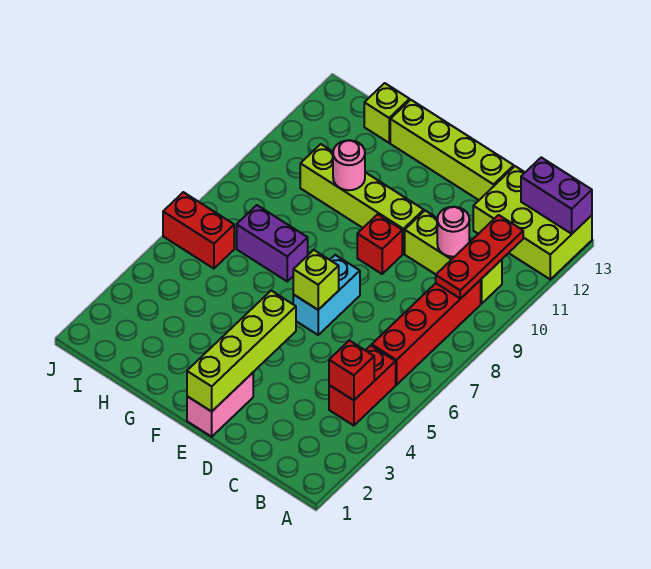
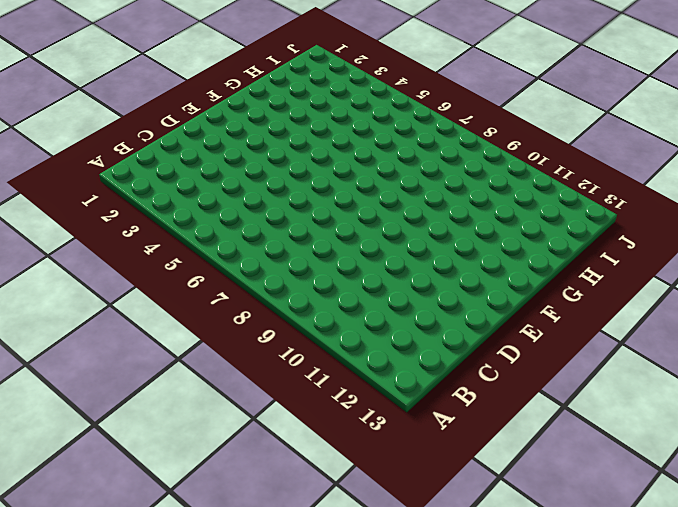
none -> lime brick A12:C13 level 1
none -> red brick B4:B5 level 1
none -> red brick B6:B9 level 1

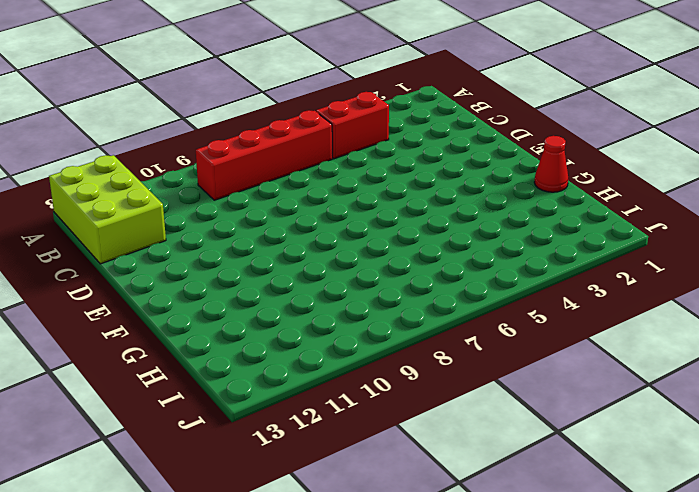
red cone G1 level 1 -> none
none -> lime brick B10:D10 level 1
none -> lime brick D13:G13 level 1
none -> pink brick E1:E2 level 1

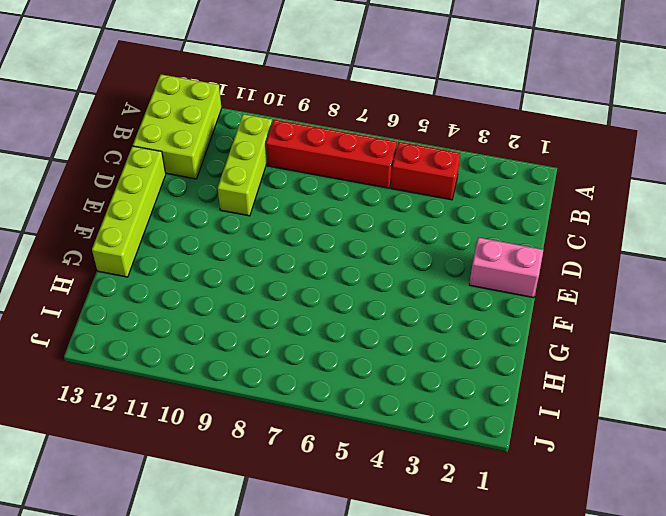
none -> cyan brick E6:E7 level 1
none -> red brick E9 level 1
none -> lime brick E10:H10 level 1

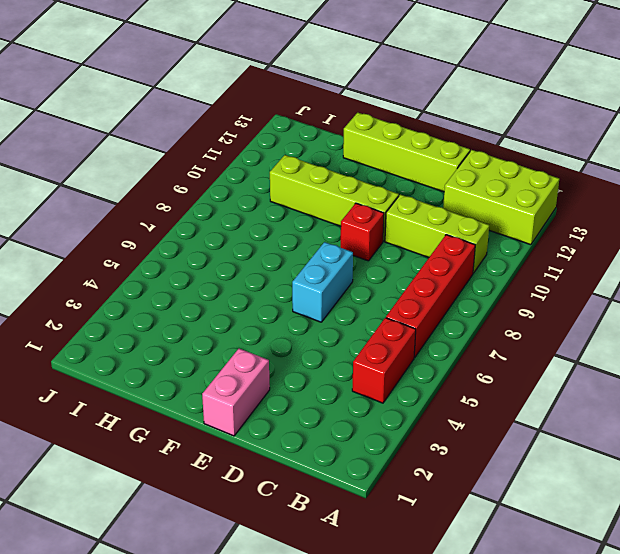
none -> purple brick G7:H7 level 1
none -> lime brick H13 level 1
none -> red brick I6:J6 level 1

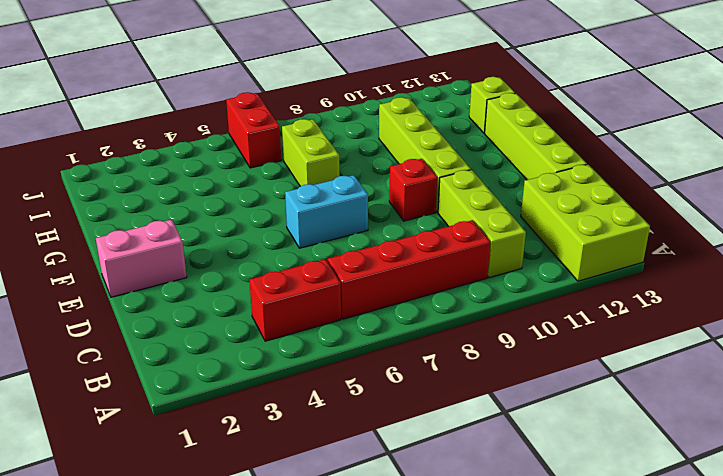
lime brick G7:H7 level 1 -> purple brick G7:H7 level 1
none -> purple brick A13:B13 level 2
none -> red brick B4 level 2
none -> red plate B9:B11 level 2

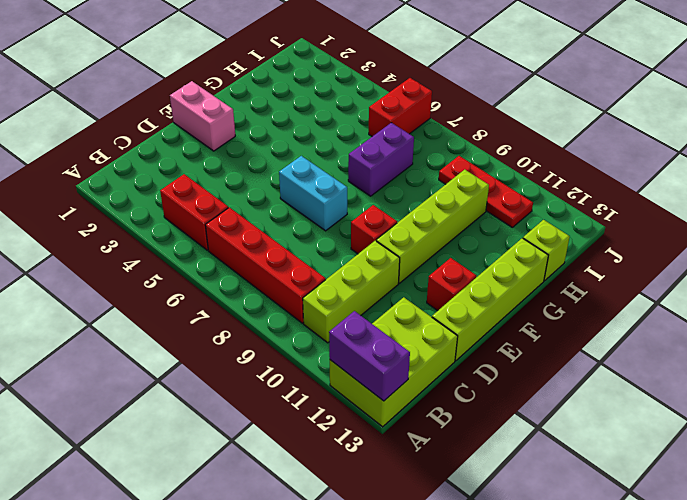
purple brick A12:A13 level 2 -> purple brick A13:B13 level 2
red brick E12 level 1 -> red brick B4 level 2
red plate I9:I11 level 1 -> red plate B9:B11 level 2
none -> pink round brick C10 level 2
none -> lime brick E1:E4 level 2
none -> lime brick E6 level 2

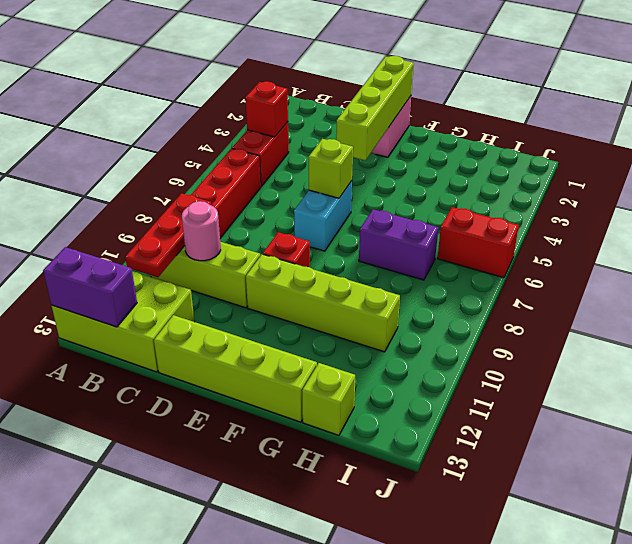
none -> pink round brick G10 level 2

